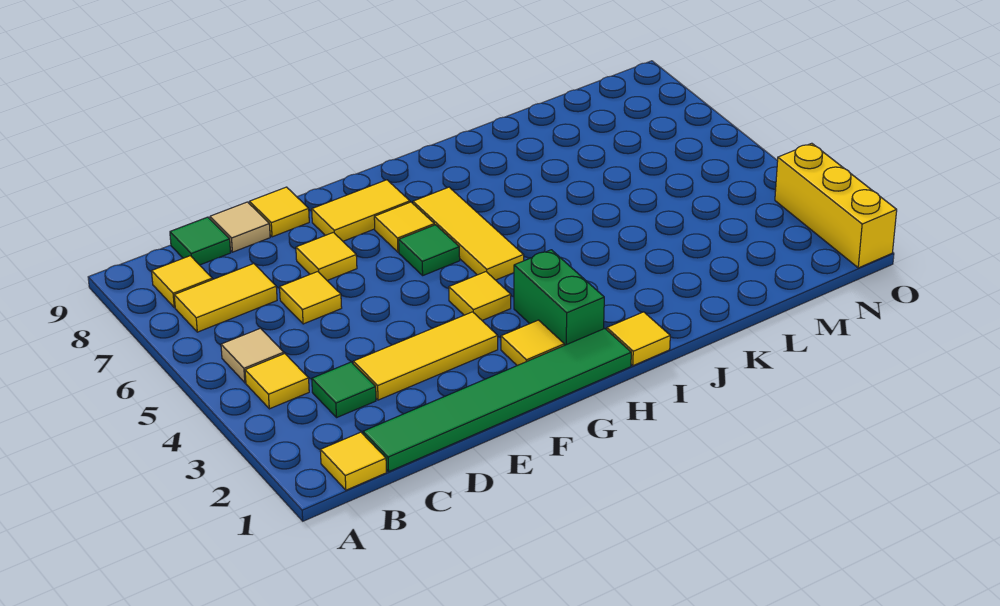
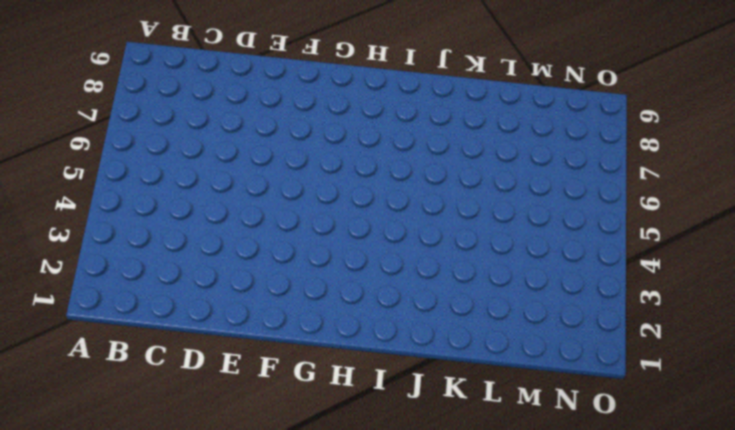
none -> yellow tile B1 level 1
none -> yellow tile B4 level 1
none -> tan tile B5 level 1

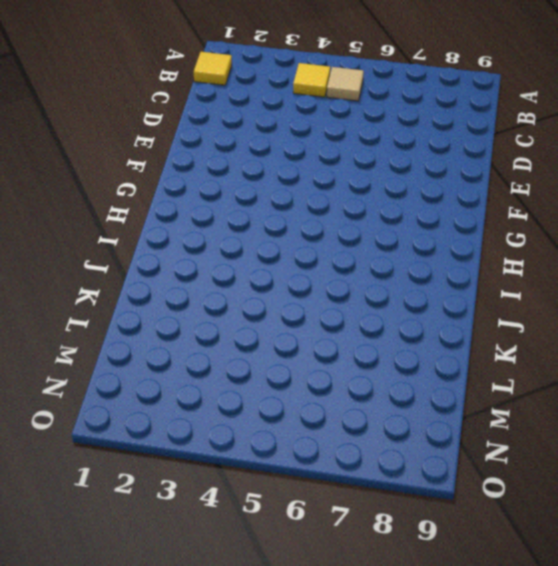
none -> yellow tile B7:C7 level 1
none -> yellow tile B8 level 1
none -> green tile C1:H1 level 1

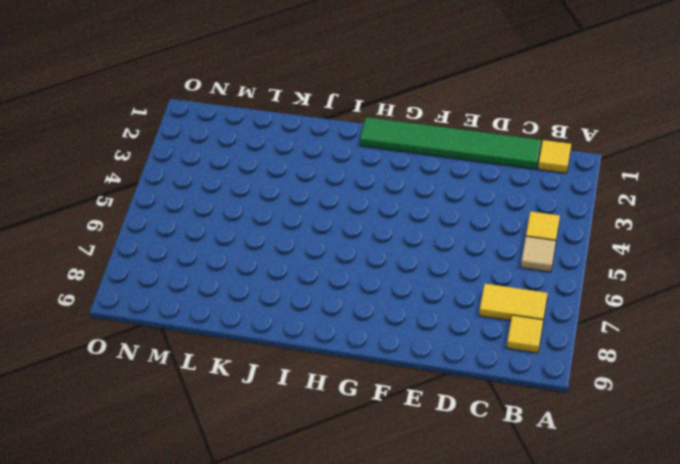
none -> green tile C3 level 1
none -> green tile C9 level 1
none -> yellow tile D3:F3 level 1

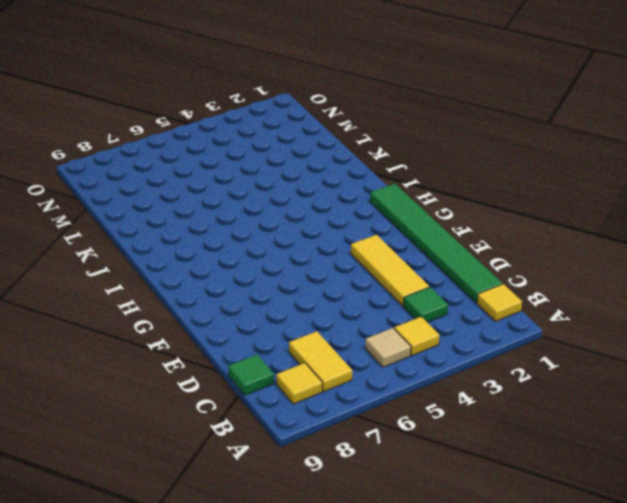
none -> yellow tile D6 level 1
none -> tan tile D9 level 1
none -> yellow tile E7 level 1

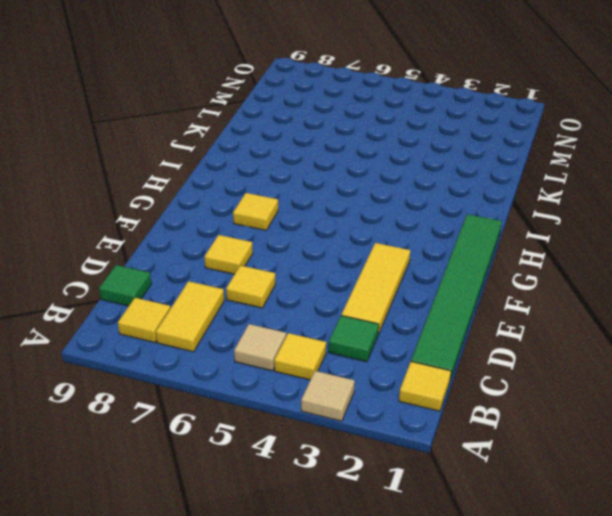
tan tile A3 level 1 -> tan tile D9 level 1
none -> yellow tile E9 level 1
none -> yellow tile F8:G8 level 1
none -> yellow tile G2 level 1

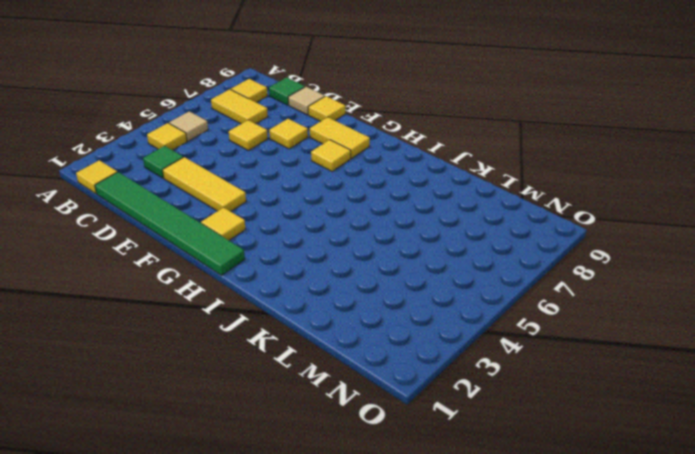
none -> yellow tile G4 level 1
none -> green tile G6 level 1
none -> green brick H2:H3 level 1

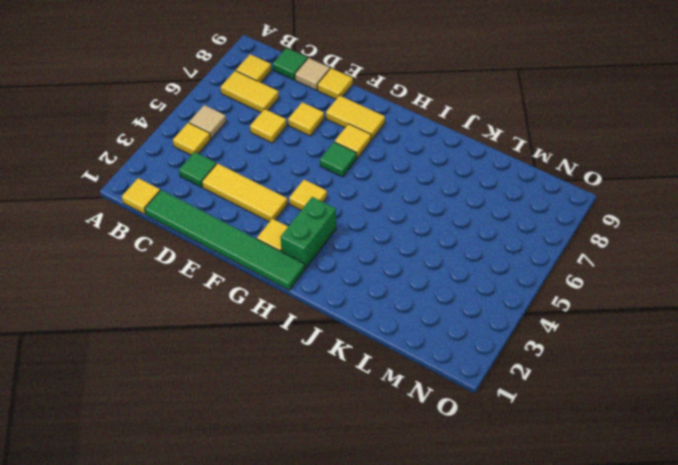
none -> yellow tile H5:H7 level 1
none -> yellow tile I1 level 1
none -> yellow brick O1:O3 level 1

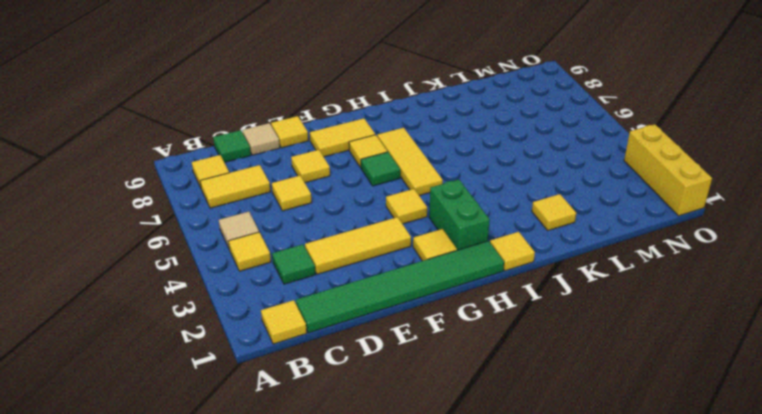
yellow tile K2 level 1 -> none

